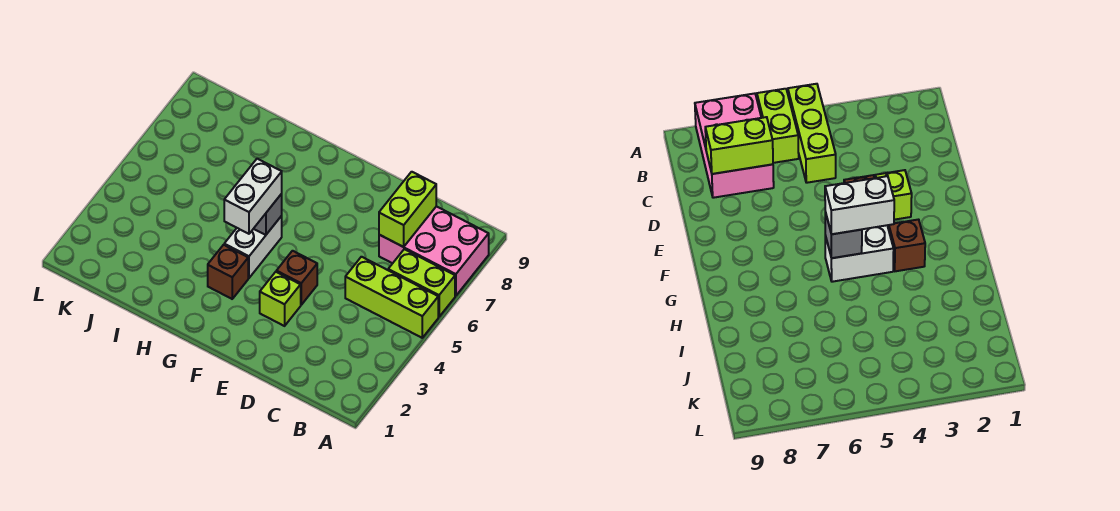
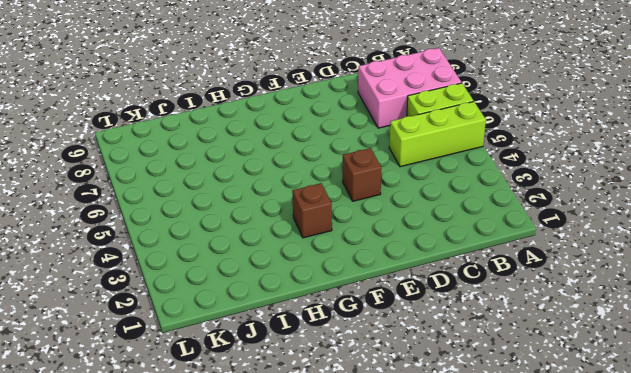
none -> lime brick E3 level 1
none -> white brick G4:G5 level 1

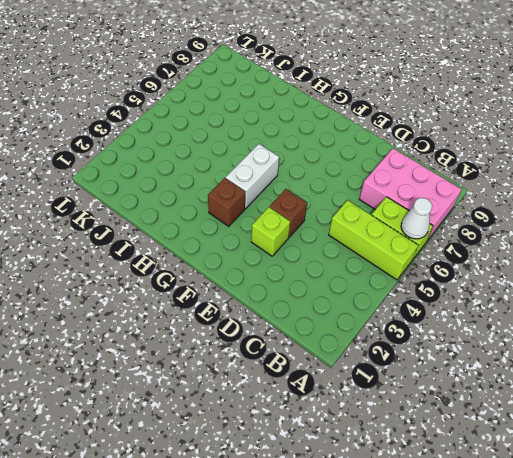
white cone A6 level 2 -> none
none -> lime brick C7:C8 level 2
none -> grey brick G5 level 2

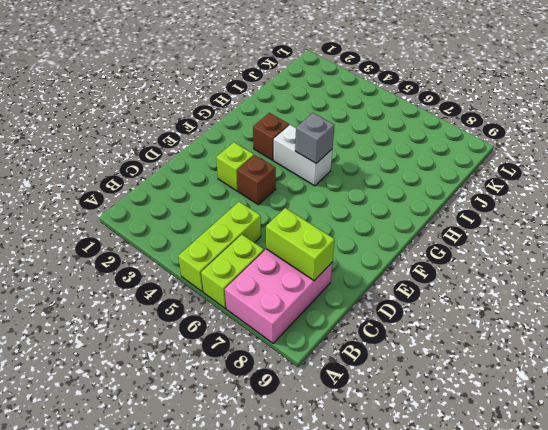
none -> white brick G4:G5 level 3

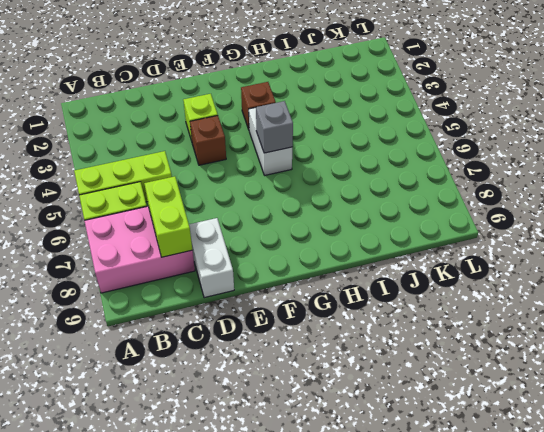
white brick D8:D9 level 1 -> white brick G4:G5 level 3

